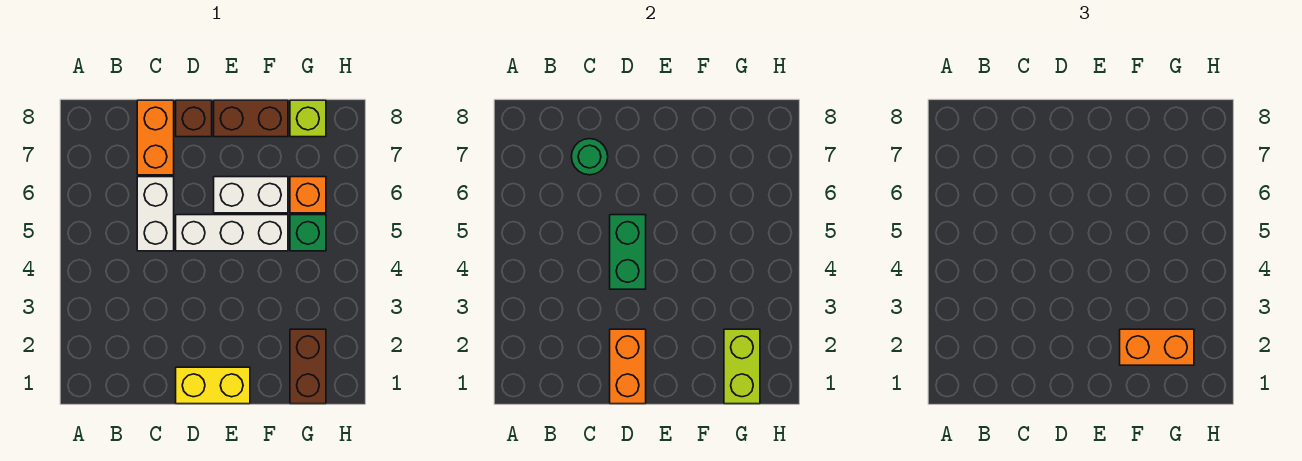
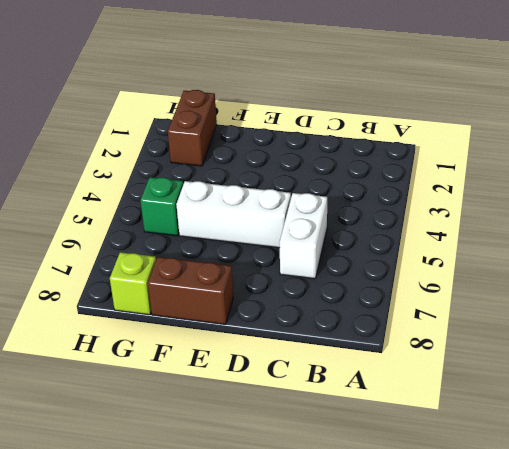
none -> orange brick C7:C8 level 1
none -> yellow brick D1:E1 level 1
none -> brown brick D8 level 1

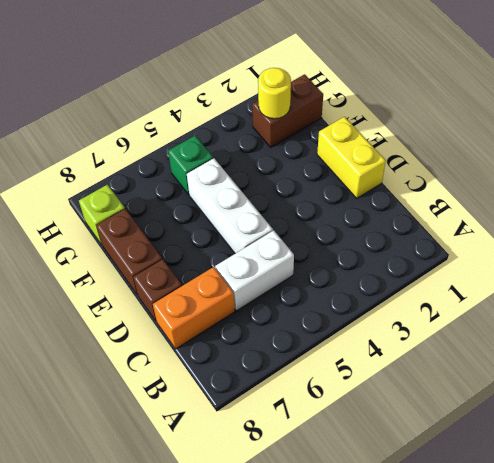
yellow round brick G2 level 2 -> lime brick G1:G2 level 2
none -> white brick E6:F6 level 1
none -> orange brick G6 level 1
none -> green round brick C7 level 2

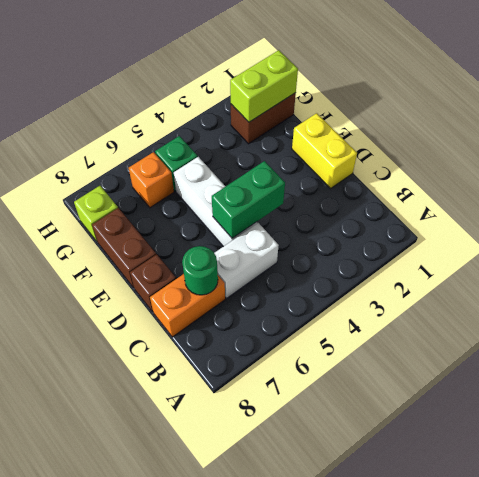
none -> white brick E6:F6 level 1
none -> orange brick D1:D2 level 2
none -> orange brick F2:G2 level 3

